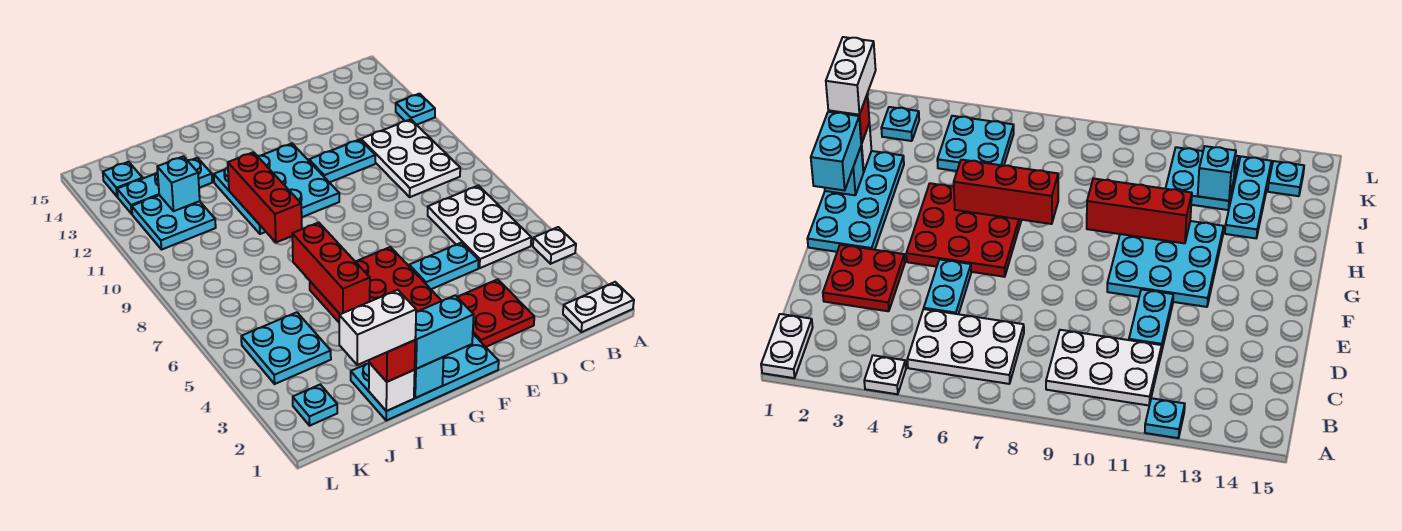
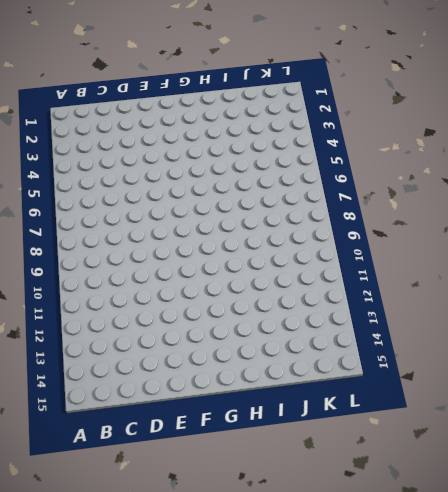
none -> white plate A1:B1 level 1
none -> white plate A4 level 1
none -> cyan plate A12 level 1

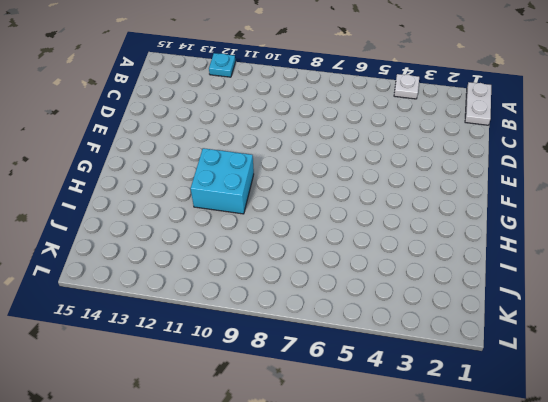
cyan brick G10:H11 level 1 -> cyan plate F10:H12 level 1
none -> white plate B5:C7 level 1
none -> white plate B9:C11 level 1
none -> red plate D2:E3 level 1

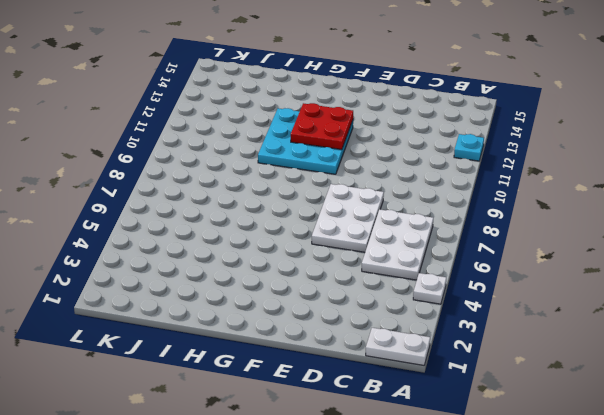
white plate D6:E8 level 1 -> white plate B9:C11 level 1
red plate F11:G12 level 2 -> red plate D2:E3 level 1
none -> cyan plate D5:E5 level 1
none -> cyan plate D11:E11 level 1
none -> cyan plate F1:I2 level 1

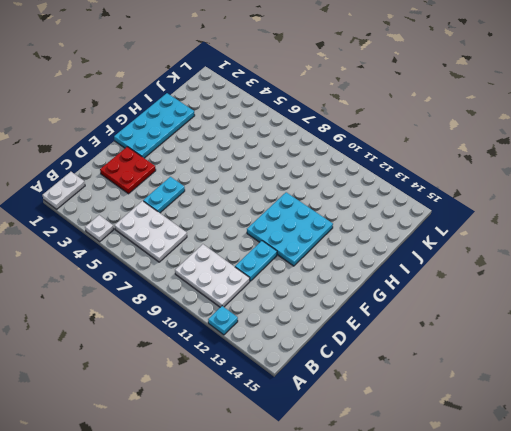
none -> red plate F4:H6 level 1
none -> cyan plate I13:K13 level 1
none -> cyan plate J4:K5 level 1

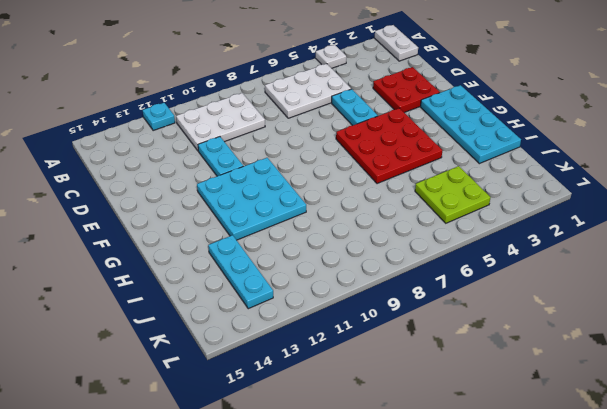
lime plate J4:K5 level 1 -> cyan plate J4:K5 level 1
none -> cyan plate J11:K12 level 1
none -> cyan plate K2 level 1
none -> cyan plate K14 level 1

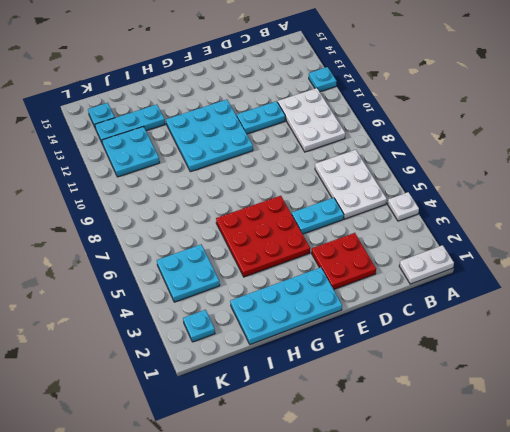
none -> cyan brick H1 level 2
none -> red brick H5:H7 level 2
none -> red brick H9:H11 level 2

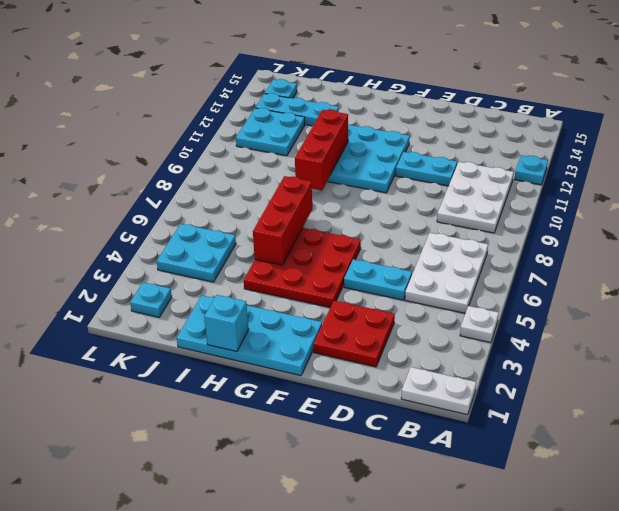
none -> white brick I1 level 2
none -> cyan brick J12 level 2
none -> cyan brick G1:H1 level 3

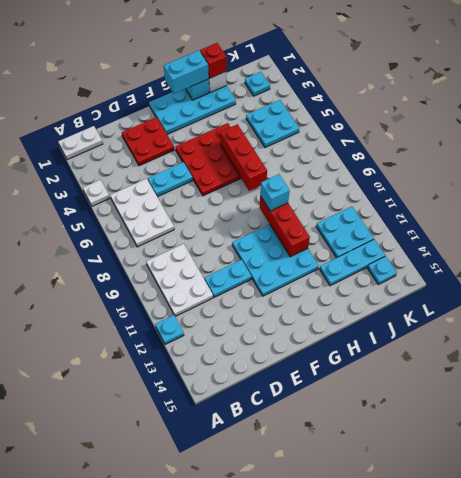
cyan brick H9 level 3 -> cyan brick J12 level 2
none -> white brick I1:J1 level 4

